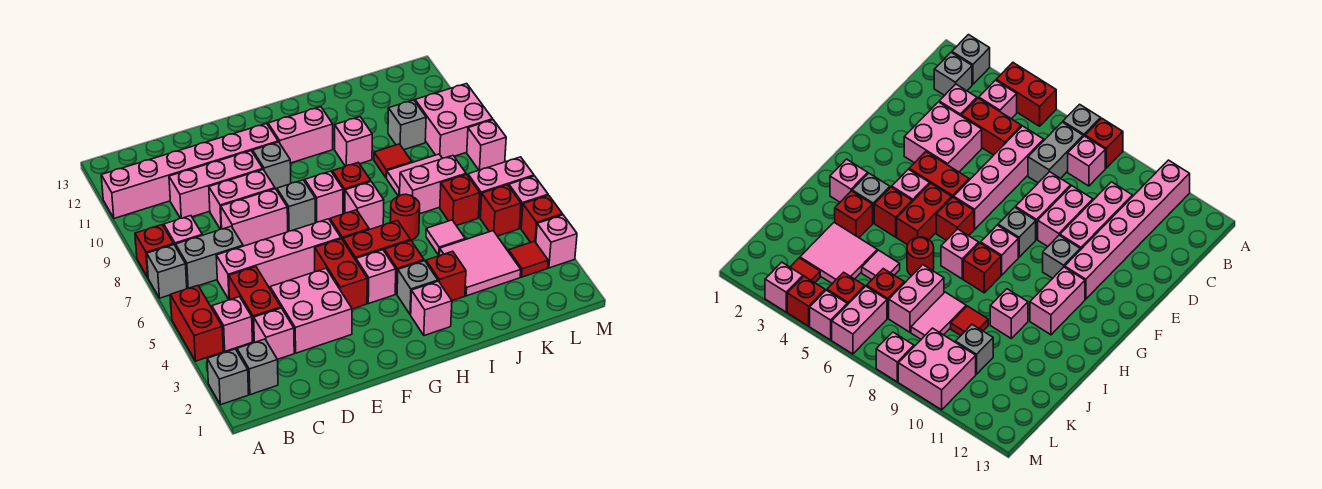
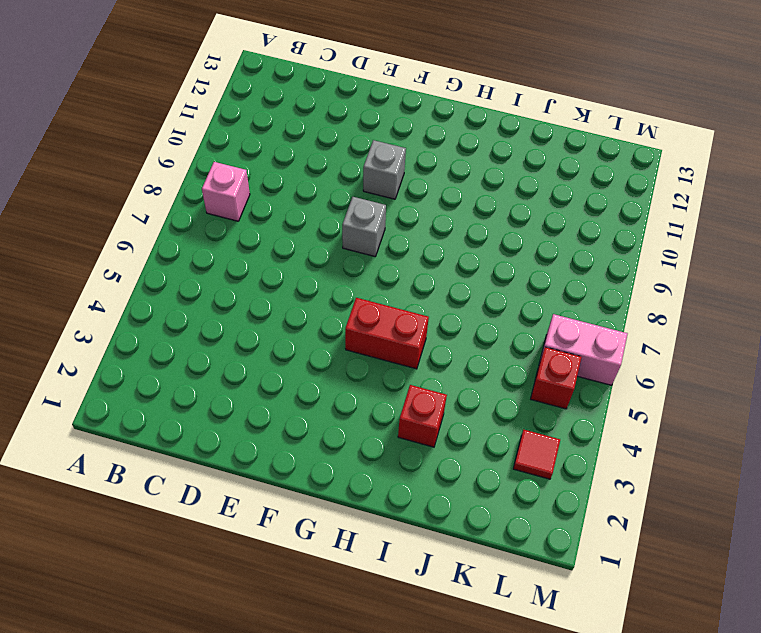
none -> grey brick A2 level 1
none -> red brick A4:A5 level 1
none -> grey brick A7 level 1
none -> red brick A8 level 1

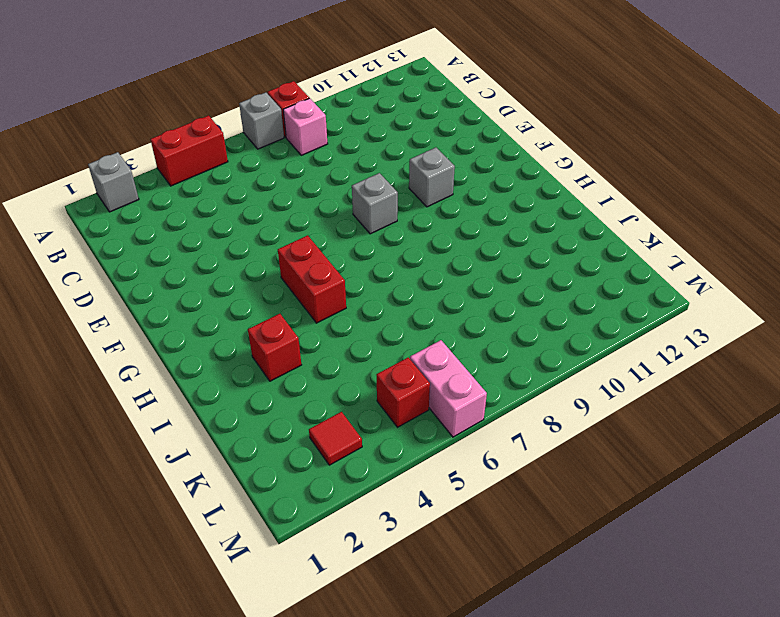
none -> pink brick A11:F11 level 1
none -> grey brick B2 level 1
none -> pink brick B4 level 1
none -> grey brick B7:C7 level 1

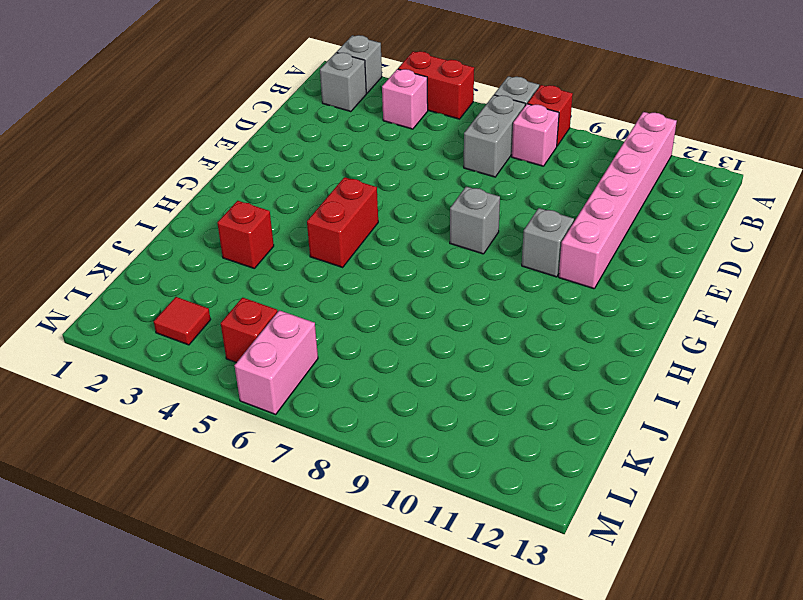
none -> pink brick C3 level 1
none -> red brick C4:C5 level 1
none -> pink brick C6:F6 level 1
none -> pink brick C10:E10 level 1

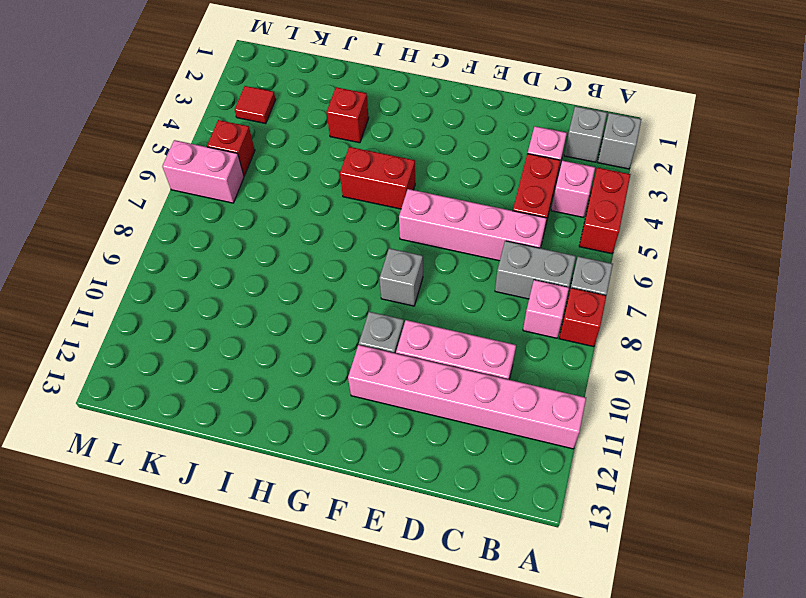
none -> pink brick D3:E4 level 1
none -> pink brick D8:E8 level 1
none -> pink brick D9:E9 level 1
none -> red brick F4:F5 level 1

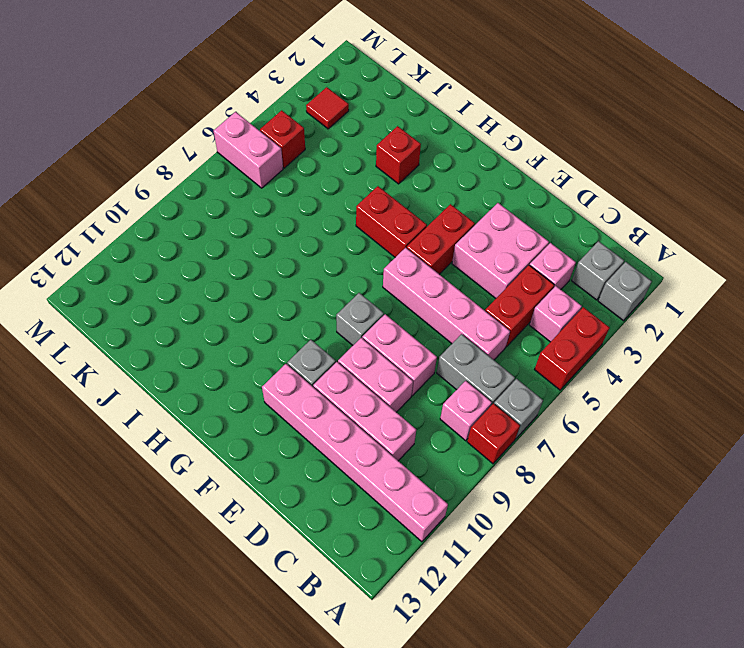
none -> pink brick G4 level 1
none -> red brick G6 level 1
none -> pink brick G8 level 1
none -> pink brick G11:H11 level 1

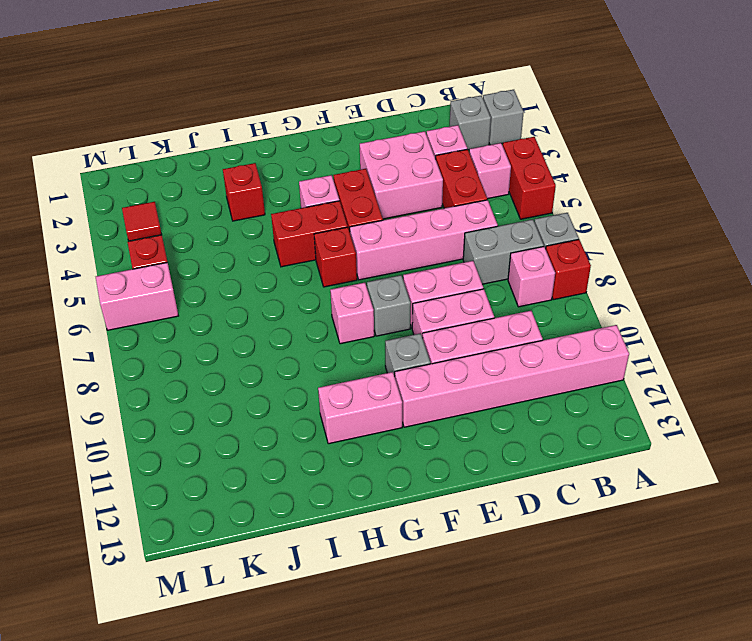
none -> pink brick H2 level 1
none -> grey brick H3 level 1
none -> red brick H4 level 1
none -> pink brick H7 level 1

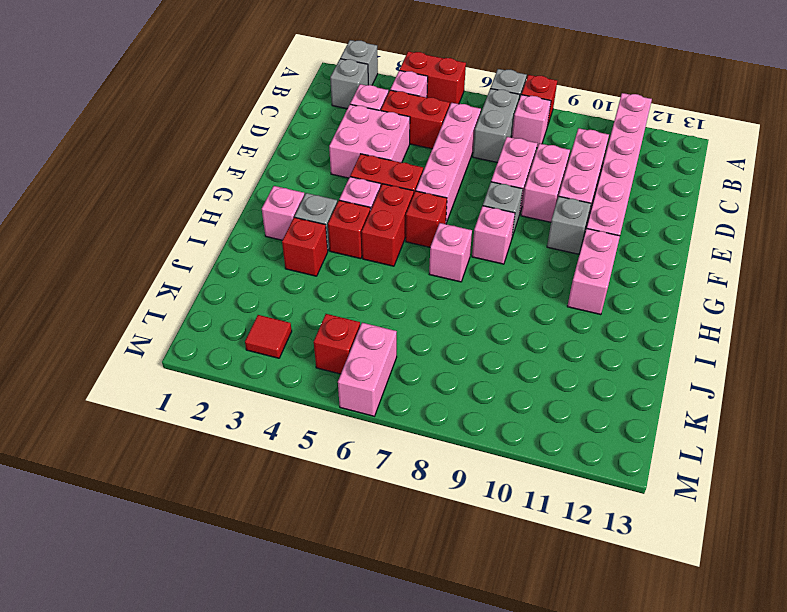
none -> red brick H8 level 1
none -> red round brick I6 level 1
none -> pink brick I10 level 1
none -> pink tile J3:K4 level 1

